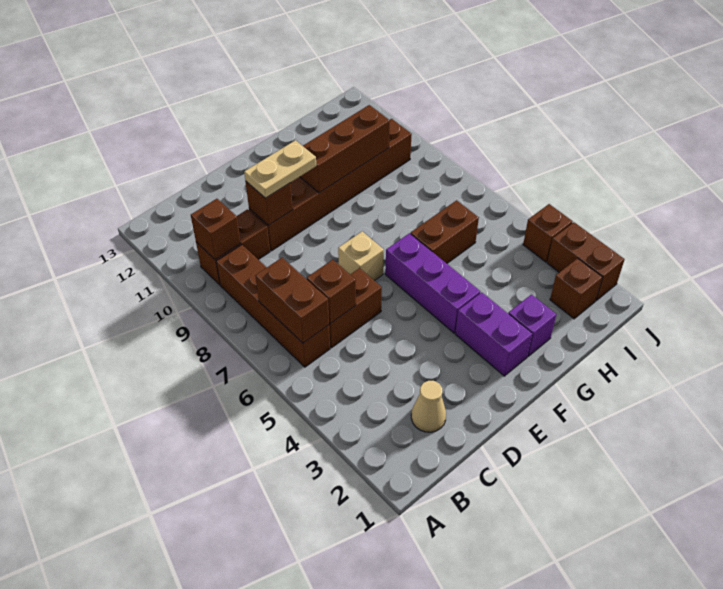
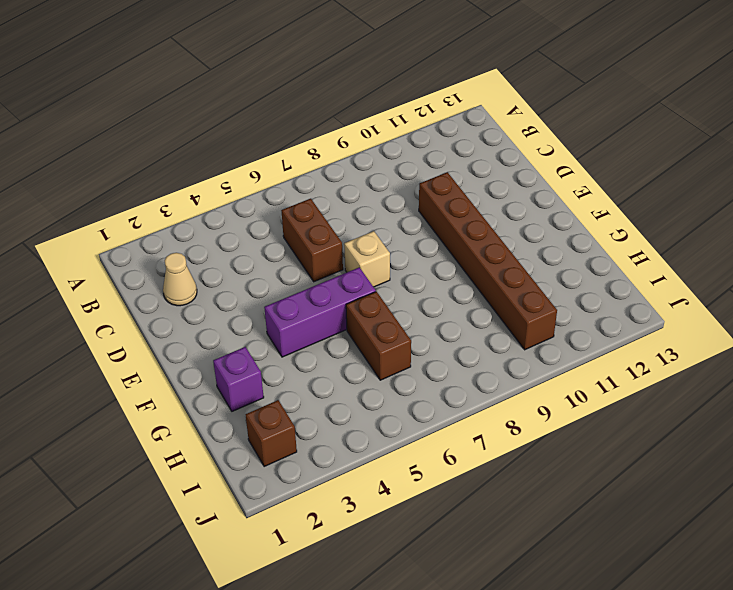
none -> brown brick B6:B9 level 1
none -> brown brick B10:C10 level 1
none -> purple brick F2:F3 level 1

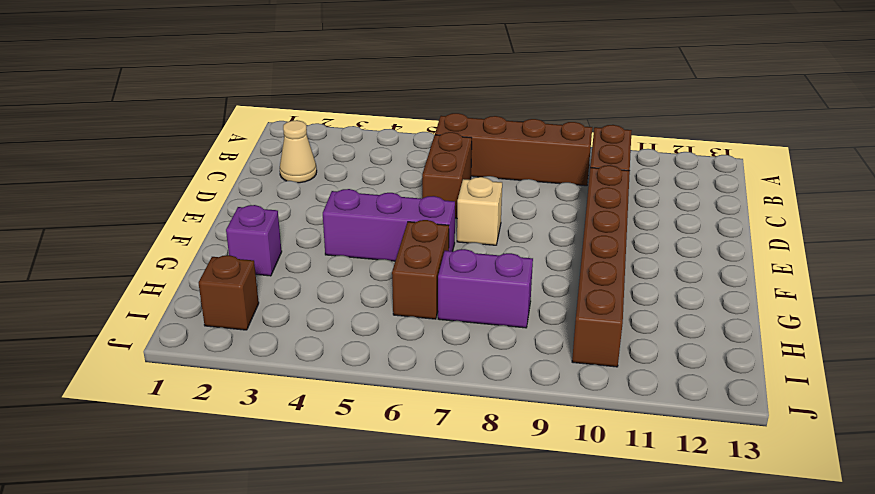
purple brick H7:H8 level 1 -> purple brick F2:F3 level 1
none -> brown brick J2:J3 level 1
none -> brown brick J4 level 1
none -> brown brick B6:B7 level 2

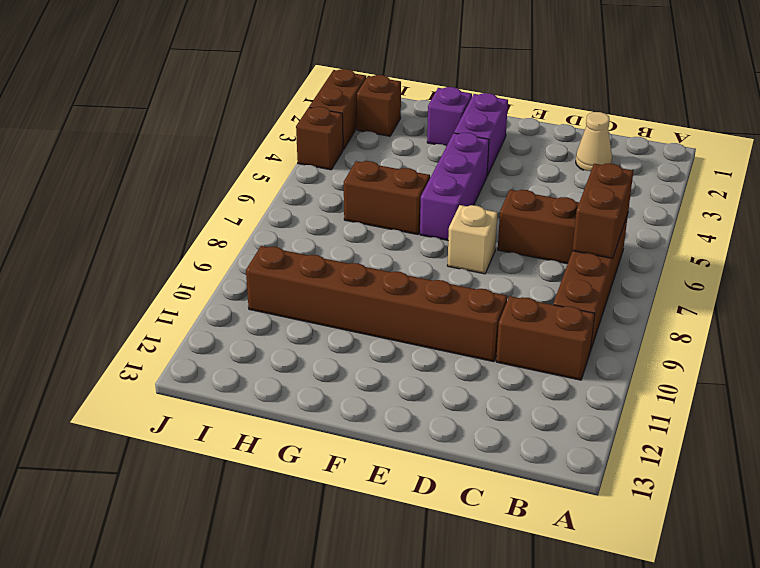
none -> brown brick B10 level 2
none -> brown brick C6 level 2
none -> brown brick D10 level 2

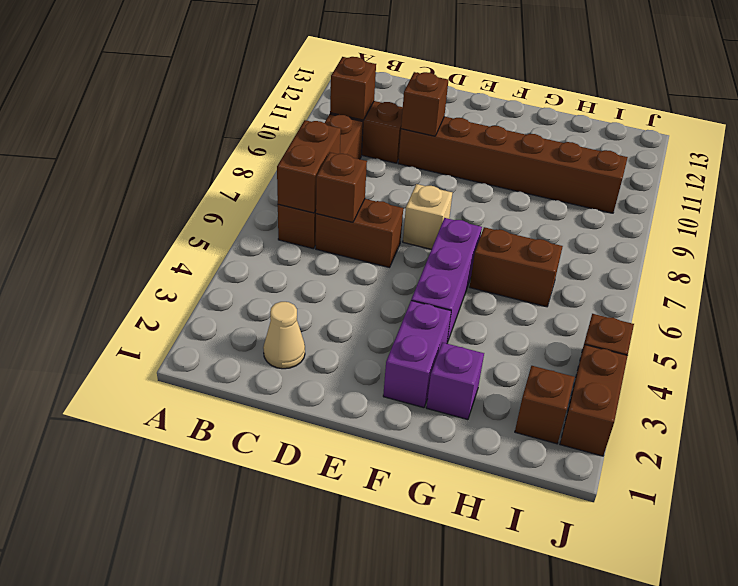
none -> brown brick F10:H10 level 2
none -> tan plate D10:E10 level 3

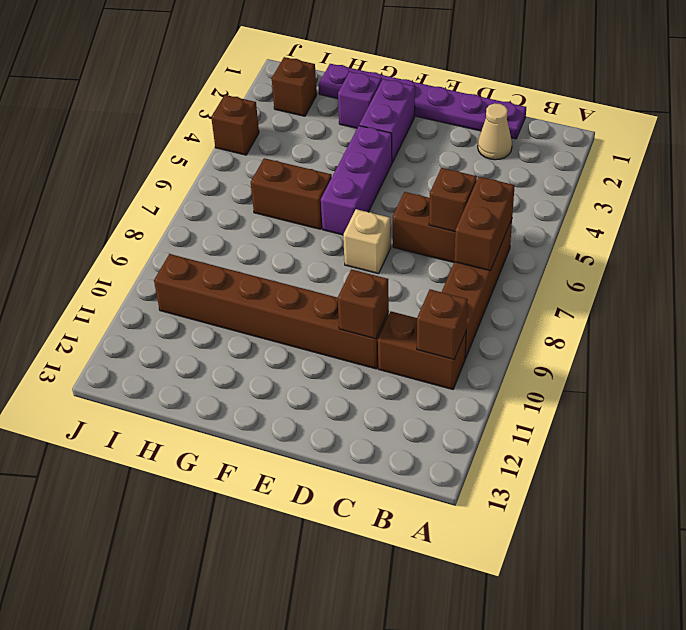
purple plate C1:H1 level 1 -> none
none -> brown brick J2:J3 level 1
none -> brown brick F10:H10 level 2
none -> tan plate D10:E10 level 3

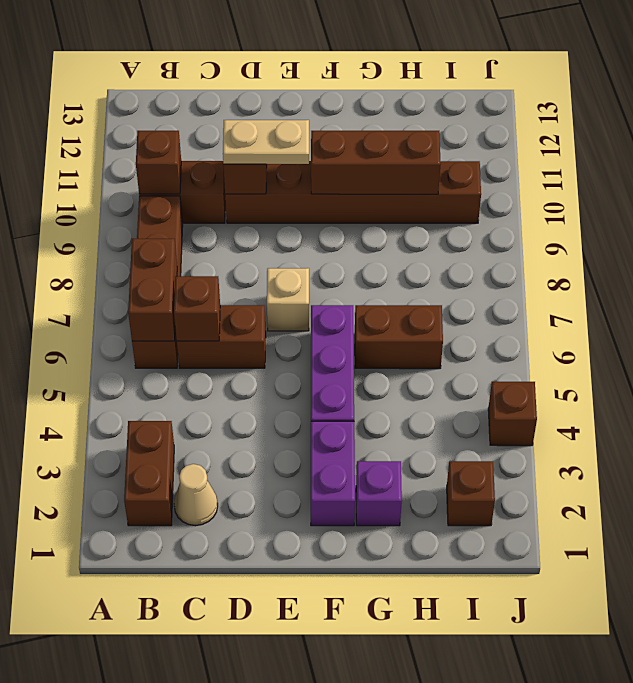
brown brick B2:B3 level 1 -> brown brick J2:J3 level 1

